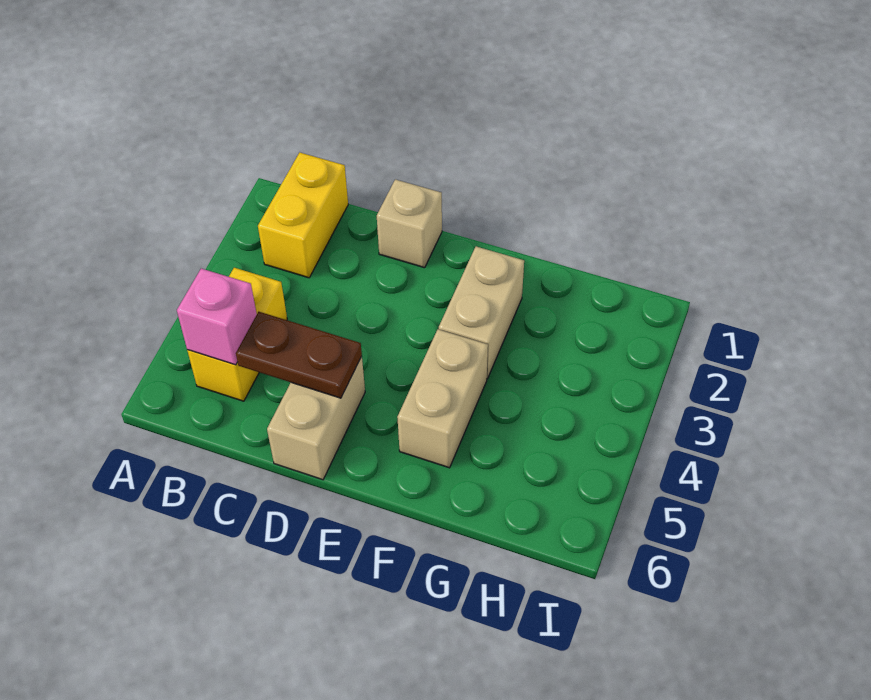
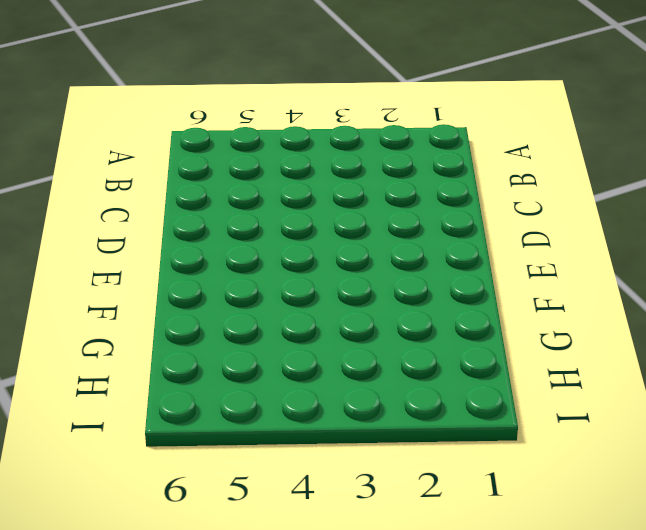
none -> yellow brick B1:B2 level 1
none -> yellow brick B4:B5 level 1

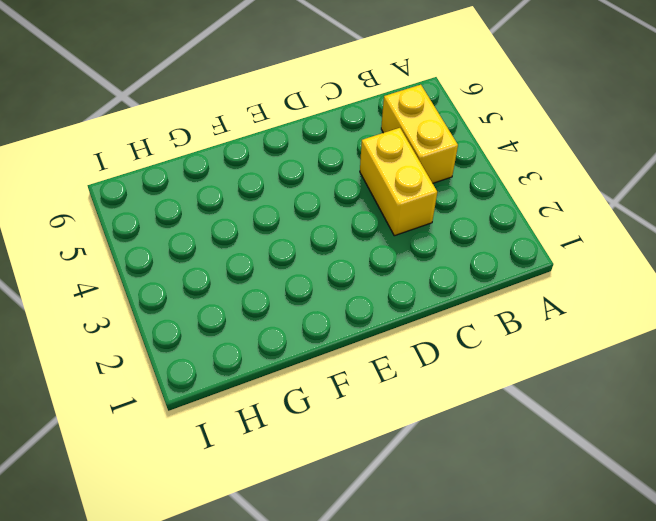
yellow brick C3:C4 level 1 -> yellow brick B1:B2 level 1
none -> tan brick D1 level 1
none -> tan brick D5:D6 level 1

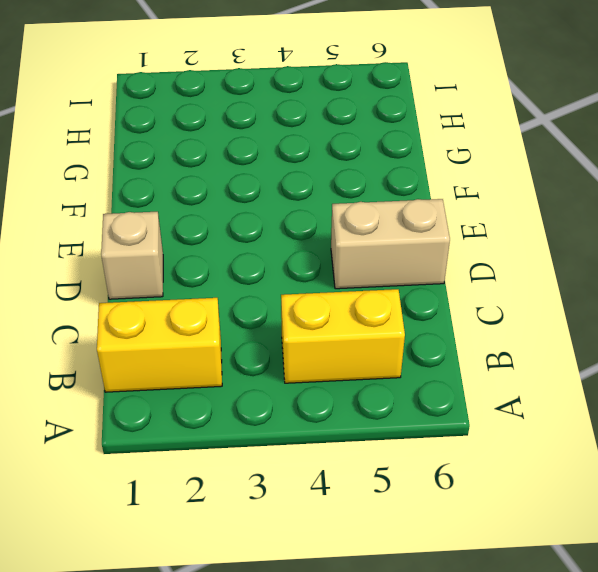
none -> tan brick F2:F3 level 1
none -> tan brick F4:F5 level 1

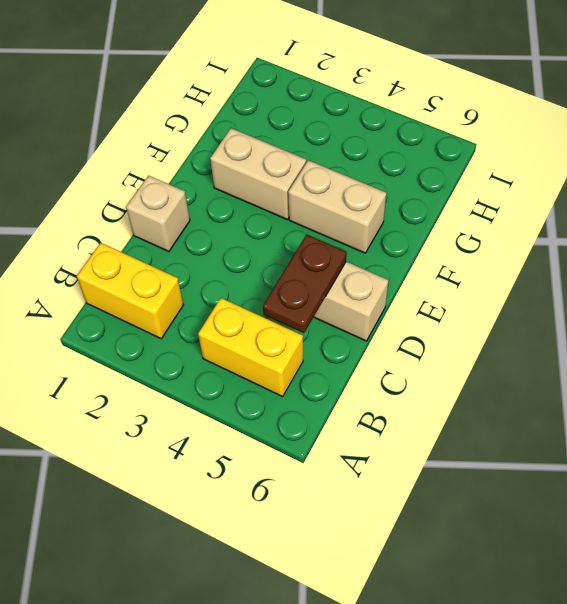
none -> pink brick B5 level 2

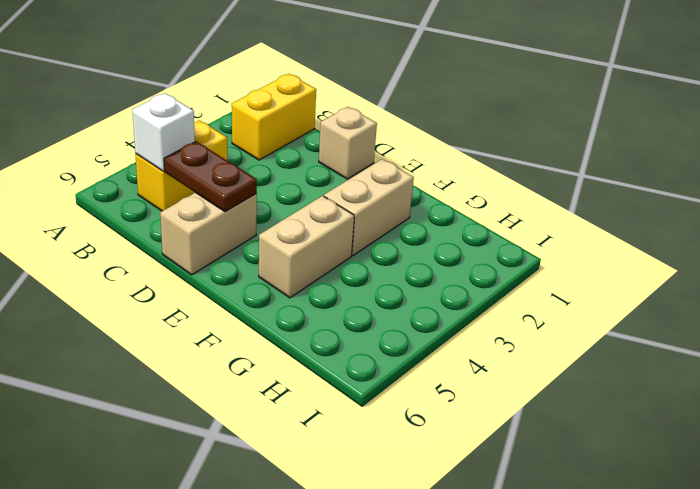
white brick B5 level 2 -> pink brick B5 level 2

